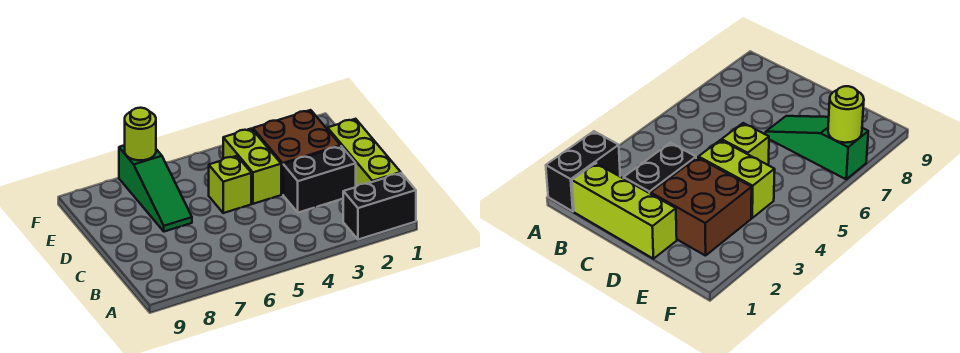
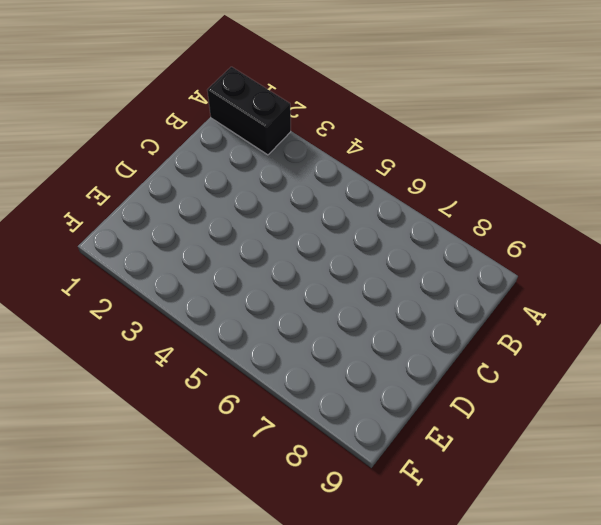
none -> lime brick B1:D1 level 1
none -> black brick C2:C3 level 1

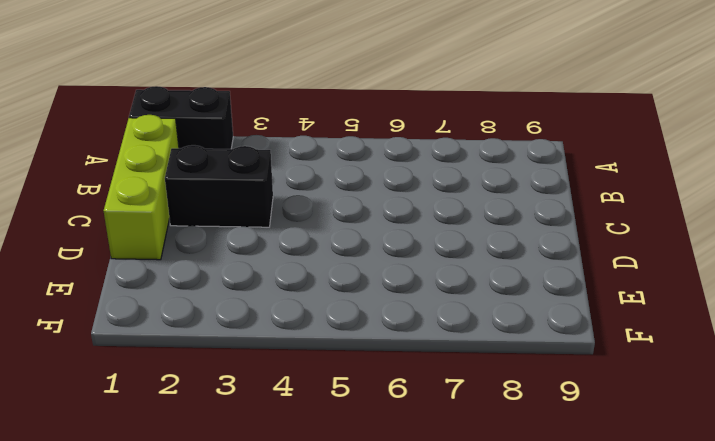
none -> brown brick D2:E3 level 1
none -> lime brick D4:E4 level 1

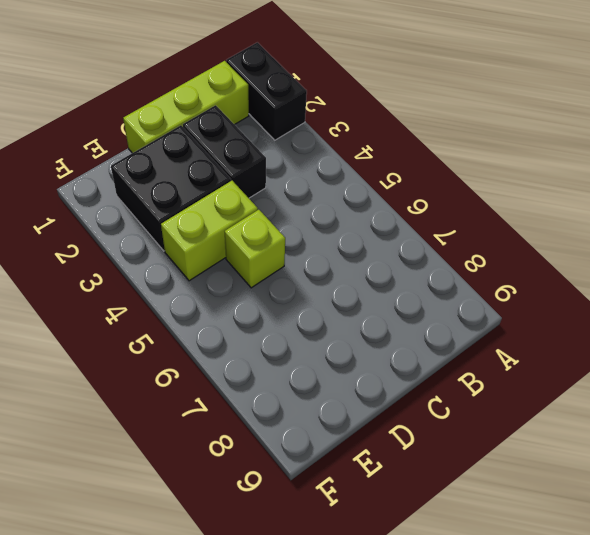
black brick D2:E3 level 1 -> brown brick D2:E3 level 1
none -> green slope D7:F7 level 1 top F
none -> lime round brick F7 level 2

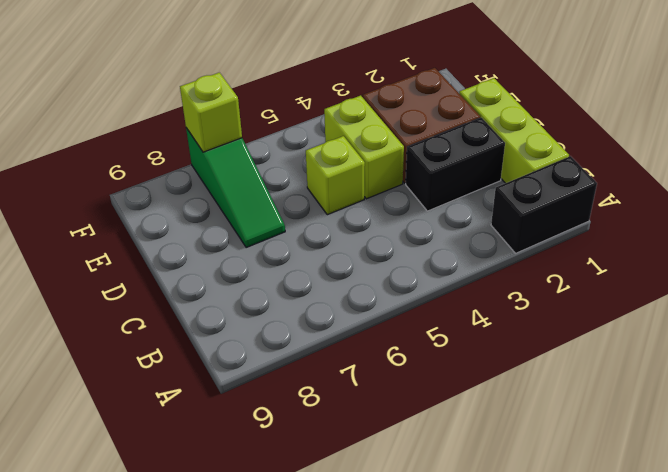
lime brick F7 level 2 -> lime round brick F7 level 2

